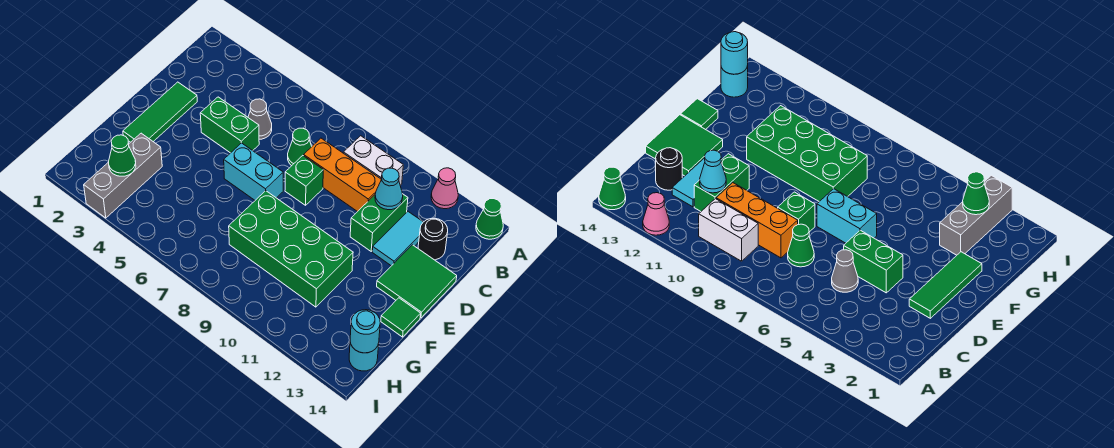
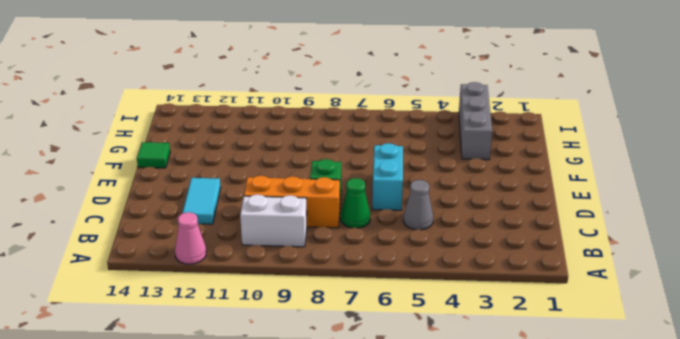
cyan brick D6:E6 level 1 -> cyan brick E6:E7 level 1
none -> green cone A14 level 1
none -> green brick C11:D11 level 1
none -> black round brick C13 level 1

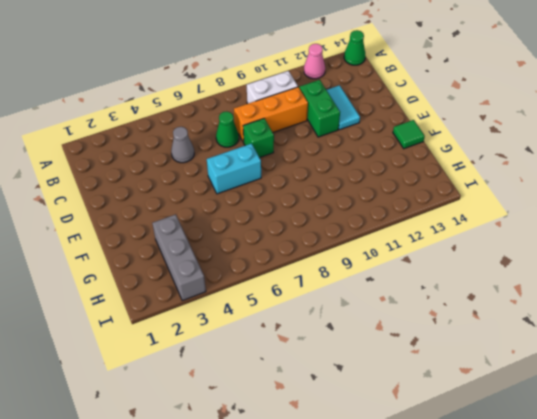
none -> black round brick C13 level 1
none -> green tile D2:F2 level 1
none -> green brick D4:D5 level 1

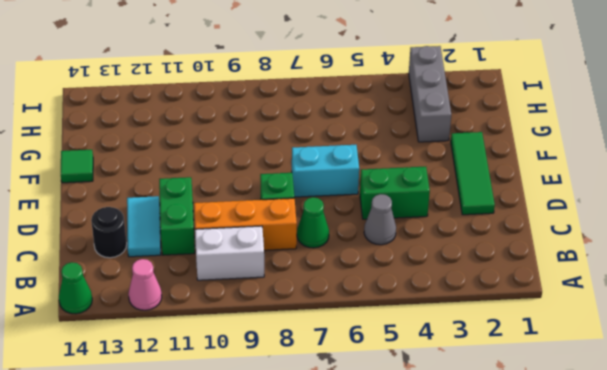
none -> green tile D13:E14 level 1
none -> green brick F8:G11 level 1
none -> cyan round brick H14 level 1

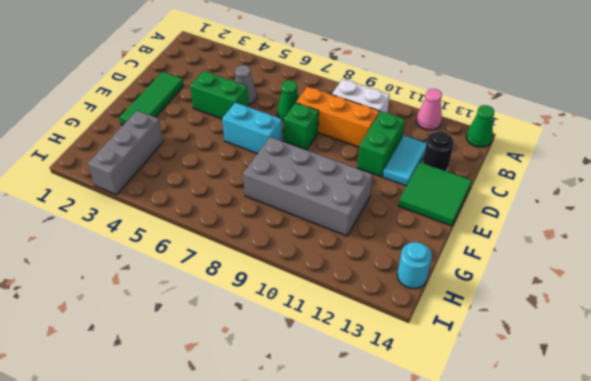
grey brick F8:G11 level 1 -> green brick F8:G11 level 1
none -> green tile F14 level 1
none -> cyan cone C11 level 2
none -> green cone H3 level 2

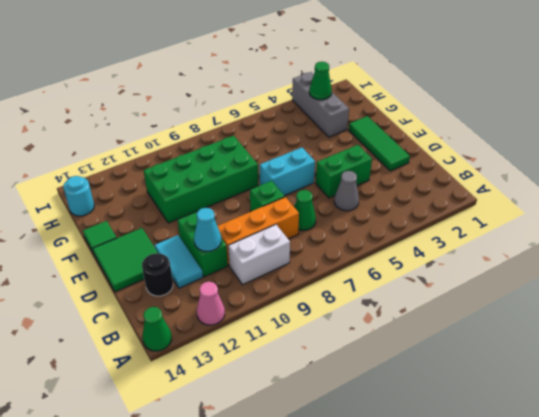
none -> cyan round brick H14 level 2

